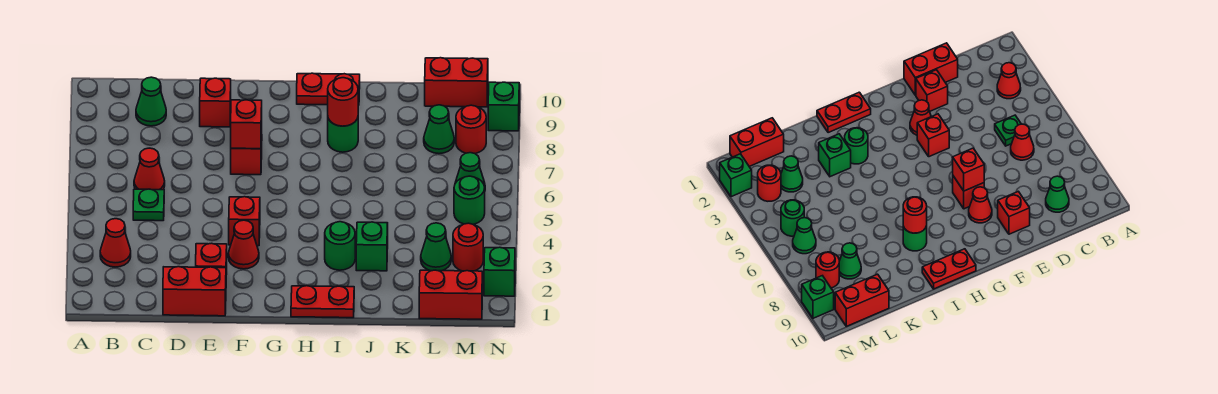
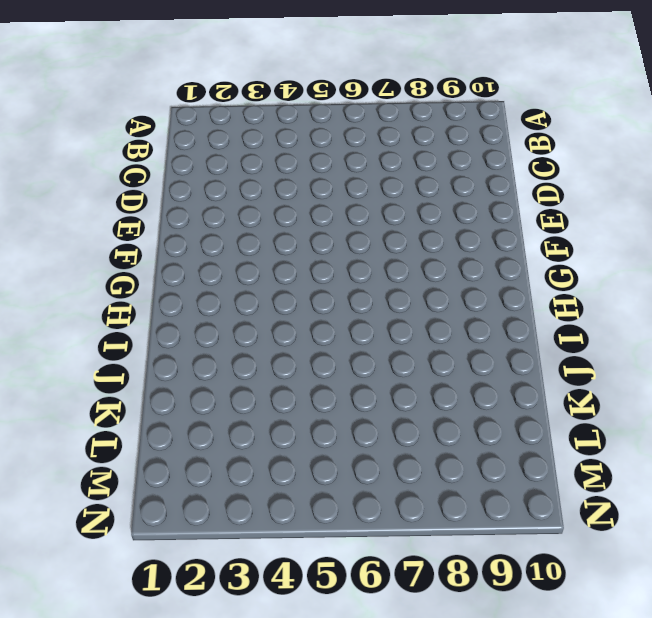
none -> red cone B3 level 1
none -> green plate C5 level 1
none -> red cone C6 level 1

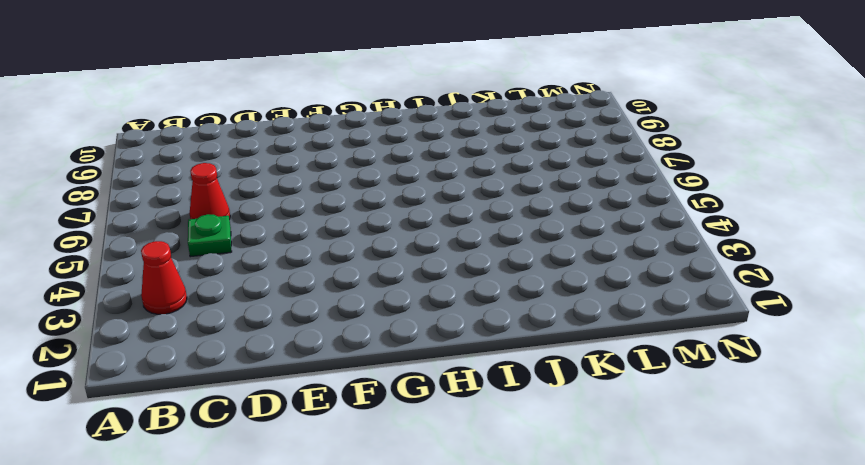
none -> green cone C9 level 1
none -> red brick D1:E1 level 1
none -> red brick E2 level 1

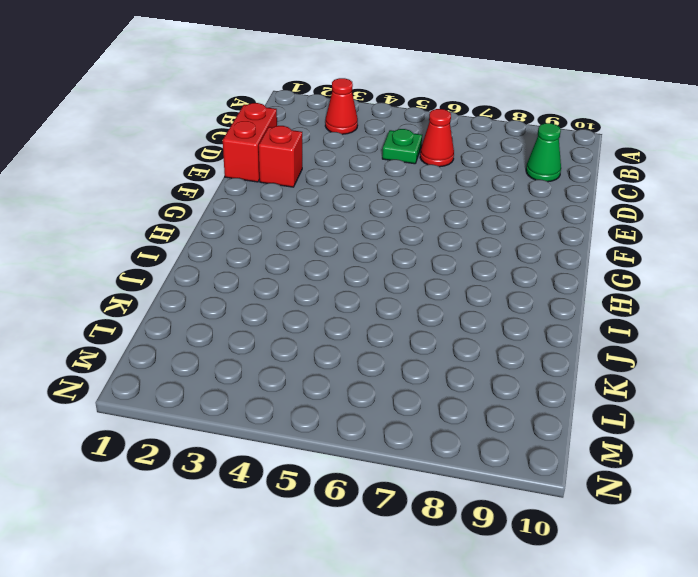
none -> red brick E9 level 1
none -> red cone F3 level 1
none -> red brick F4 level 1

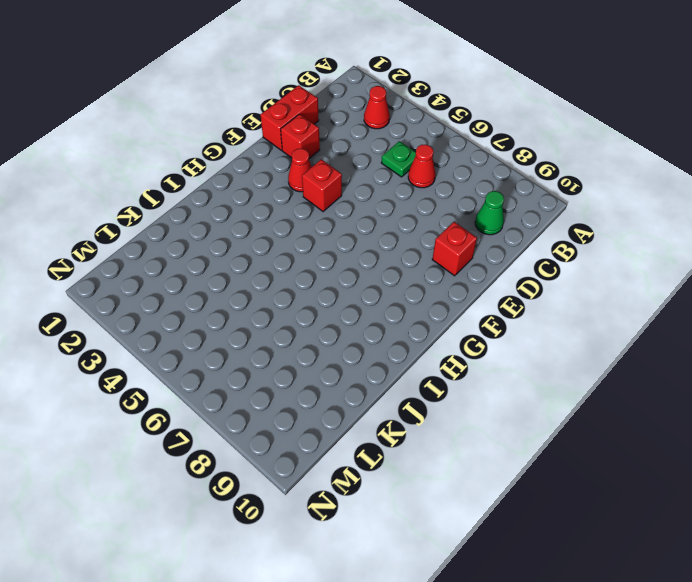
none -> red brick F7 level 1
none -> red cone F8 level 1
none -> red plate H1:I1 level 1

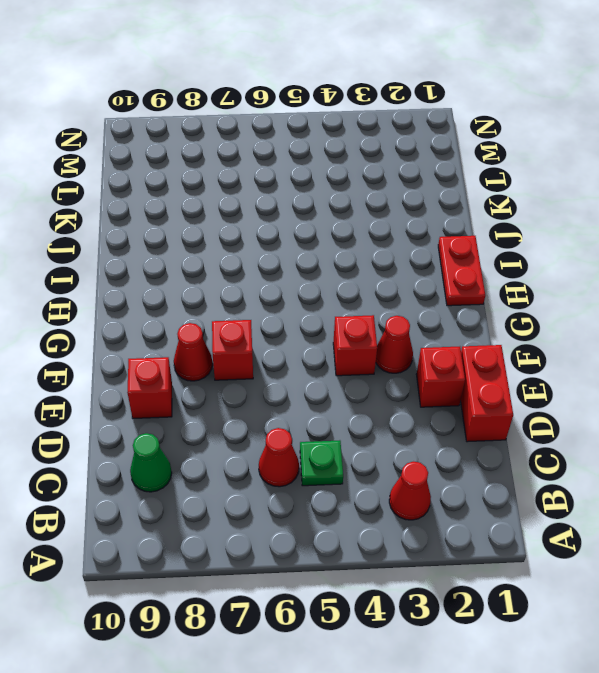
none -> red plate H10:I10 level 1
none -> green round brick I3 level 1
none -> green round brick I8 level 1

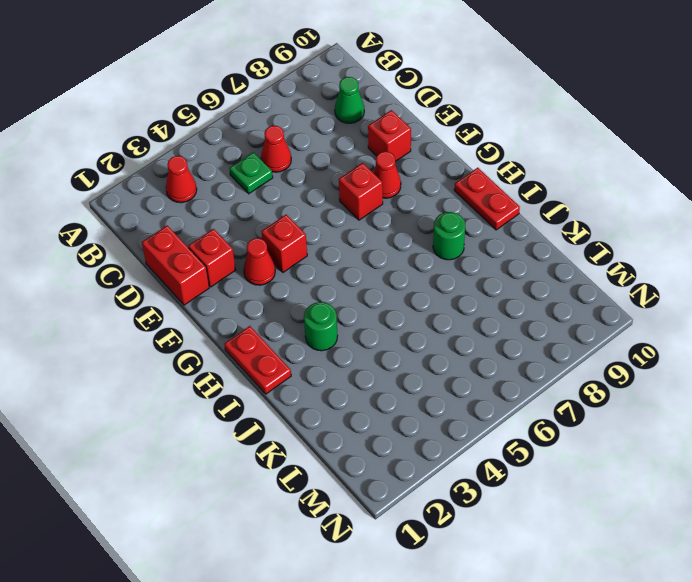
none -> green brick J3 level 1
none -> red brick L1:M1 level 1
none -> green cone L3 level 1

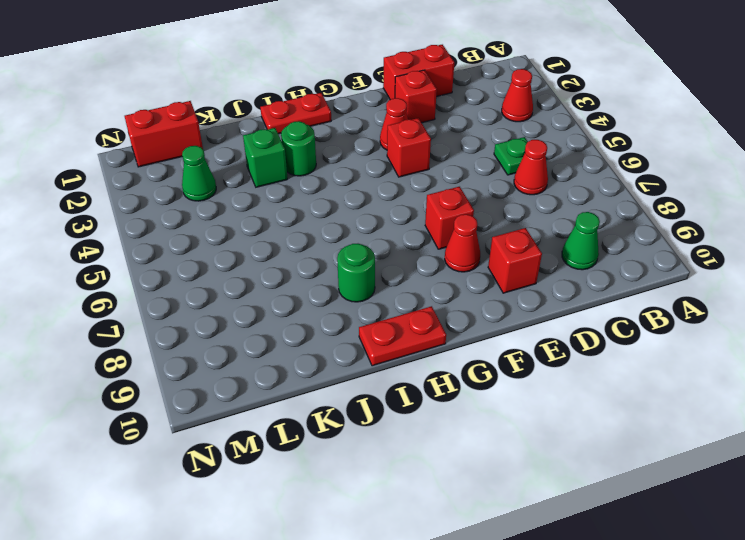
none -> green cone L8 level 1
none -> red brick L10:M10 level 1
none -> red round brick M3 level 1

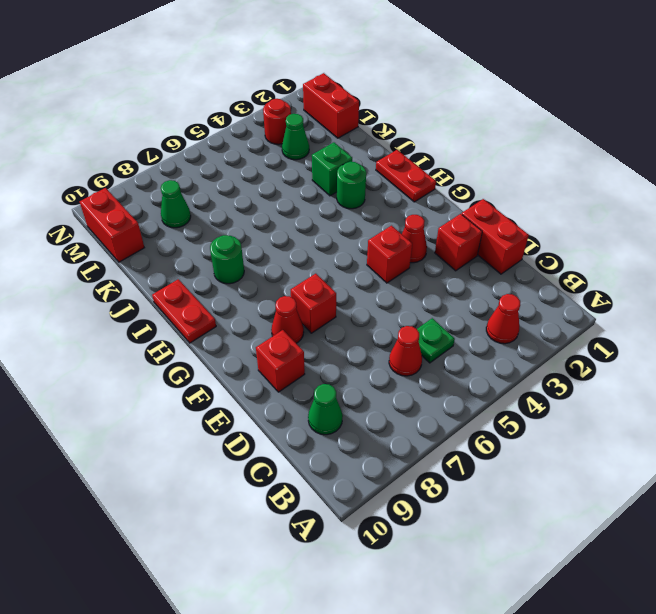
none -> green round brick M5 level 1
none -> green cone M6 level 1
none -> red round brick M8 level 1

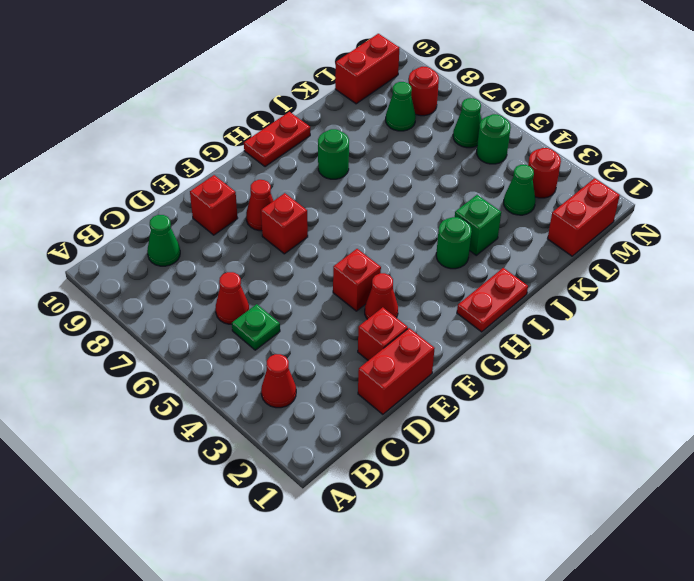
none -> green brick N2 level 1
none -> green brick N9 level 1
none -> red brick F7 level 2

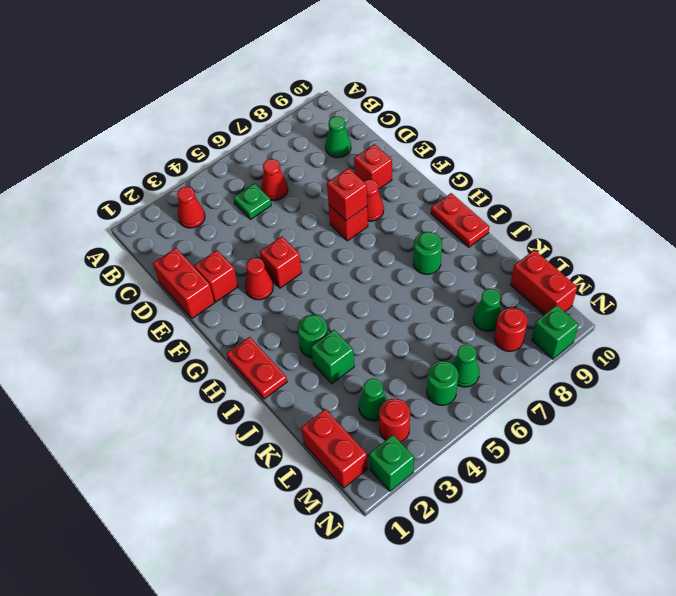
none -> red round brick I8 level 2

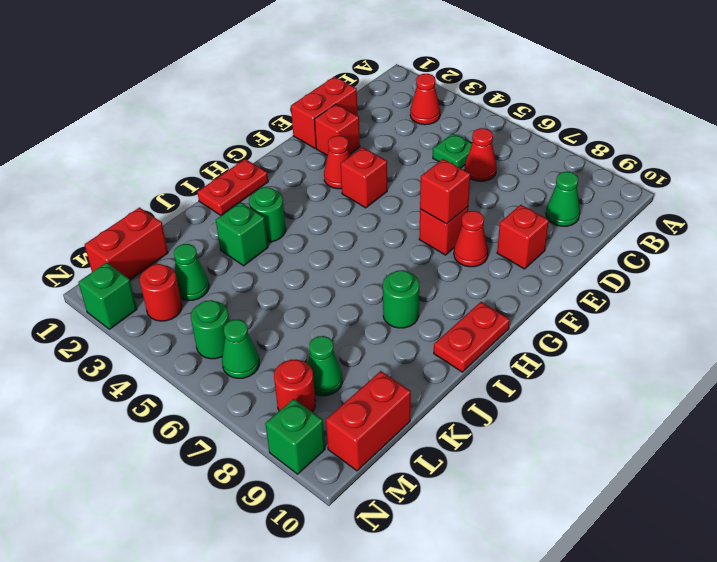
none -> red round brick I8 level 2

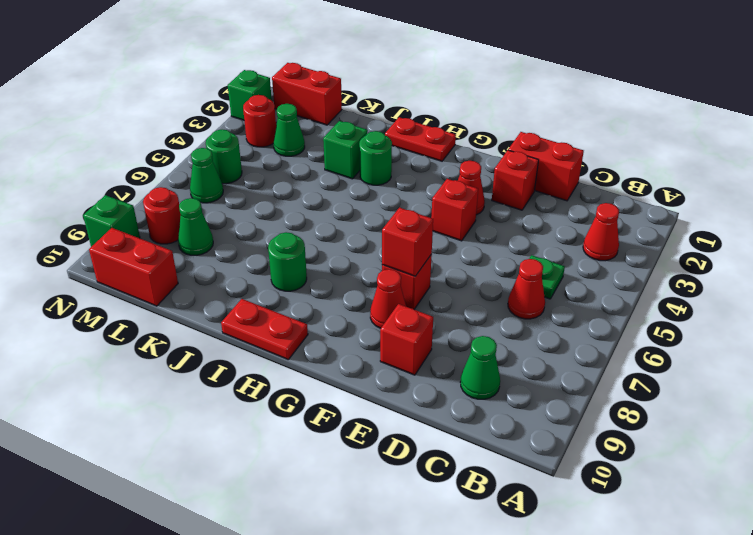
none -> red round brick I8 level 2

